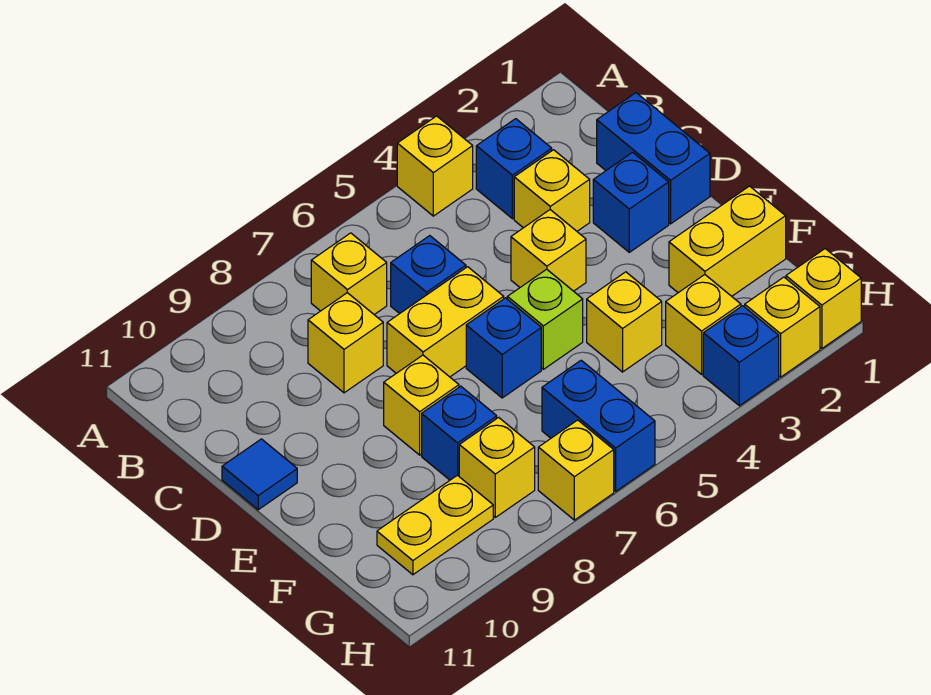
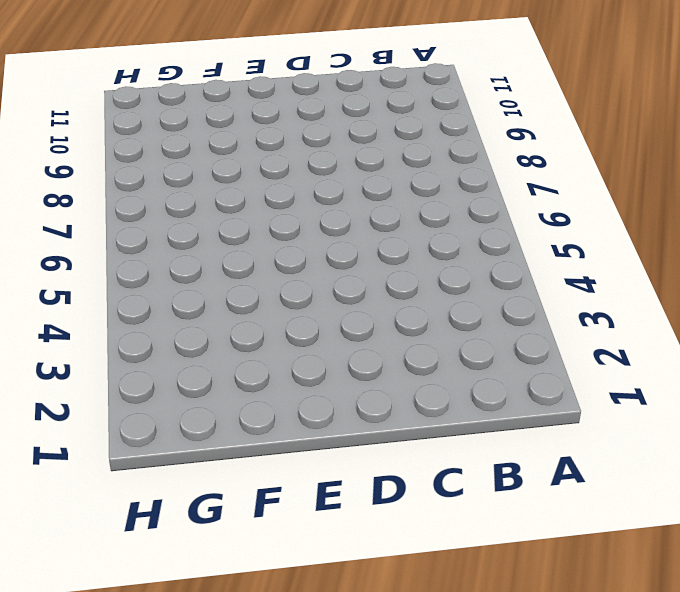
none -> yellow brick A4 level 1
none -> blue brick B3 level 1
none -> yellow brick B7 level 1

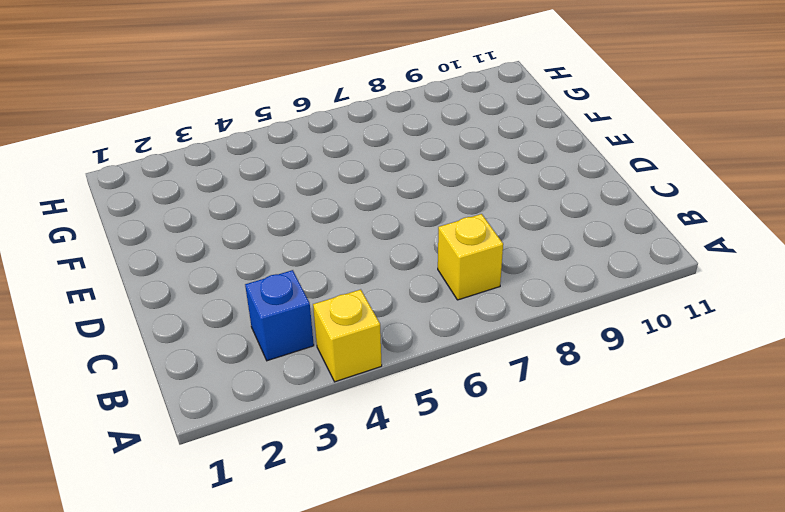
none -> blue brick C1:D1 level 1
none -> yellow brick C3 level 1
none -> blue brick C6 level 1

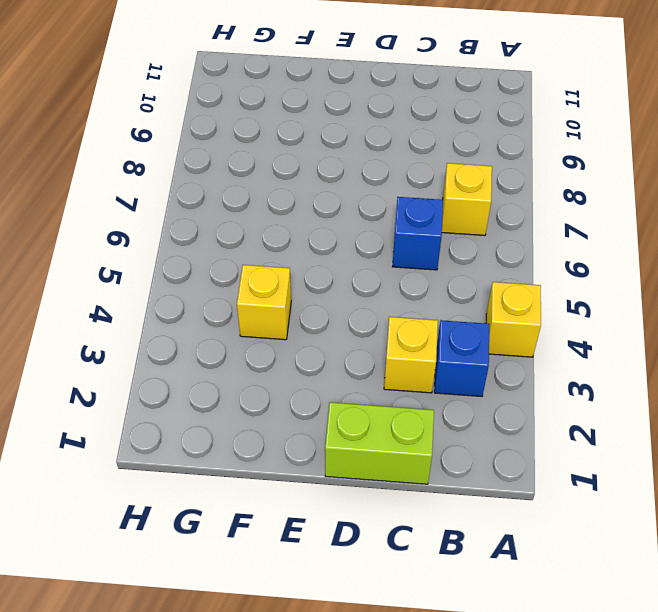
lime brick C1:D1 level 1 -> blue brick C1:D1 level 1
none -> yellow brick C8 level 1
none -> blue brick D2 level 1
none -> yellow brick D4 level 1

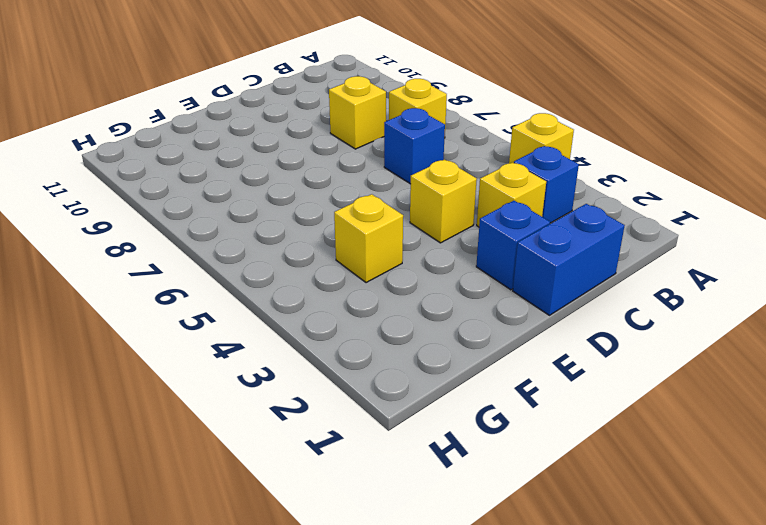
none -> yellow brick D6:D7 level 1
none -> blue tile D11 level 1
none -> lime brick E5 level 1

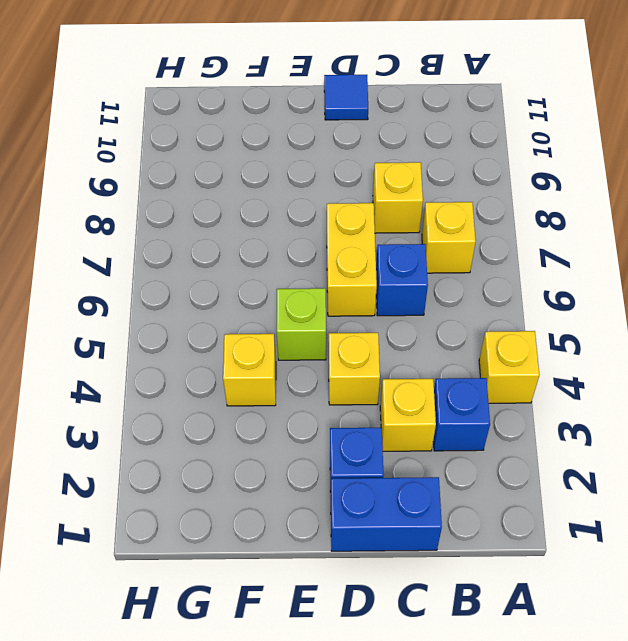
none -> blue brick E6 level 1
none -> yellow brick E8 level 1
none -> yellow brick F1:F2 level 1

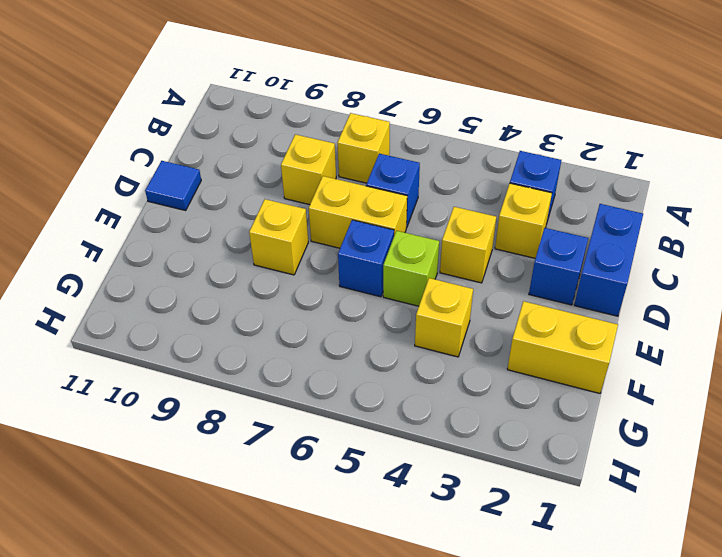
none -> yellow brick A4 level 1
none -> blue brick F8 level 1
none -> yellow brick G3 level 1

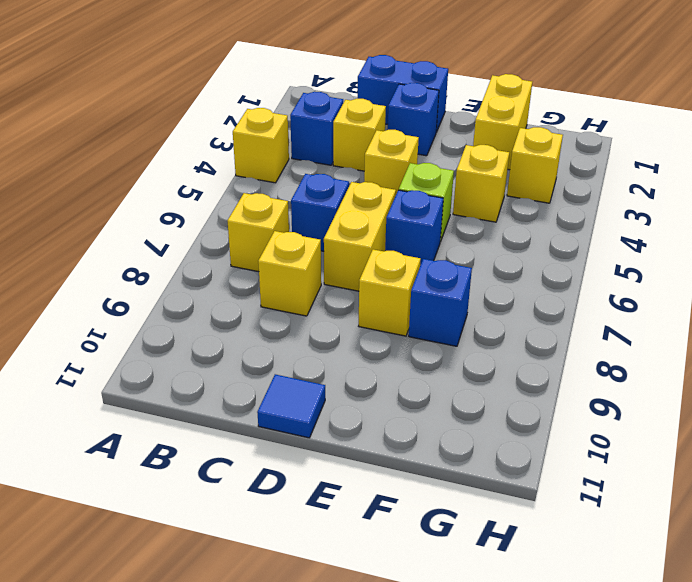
none -> blue brick G6:H6 level 1
none -> yellow brick G8 level 1
none -> yellow plate G9:G10 level 1

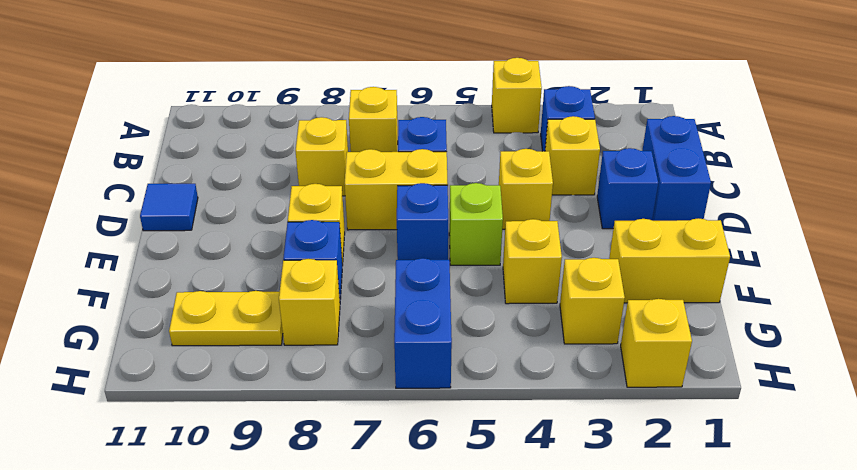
none -> yellow brick H1 level 1
none -> blue brick H3 level 1
none -> yellow brick H7 level 1

